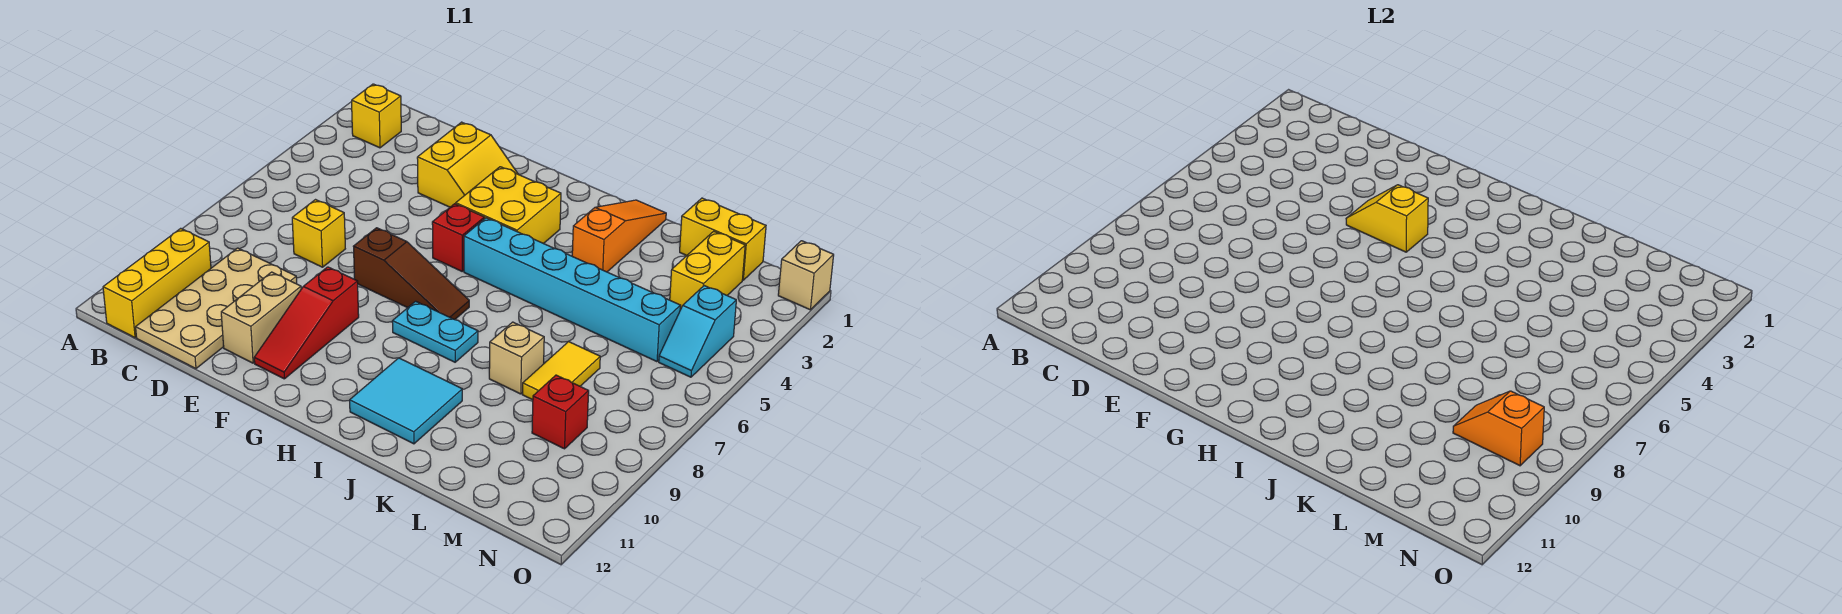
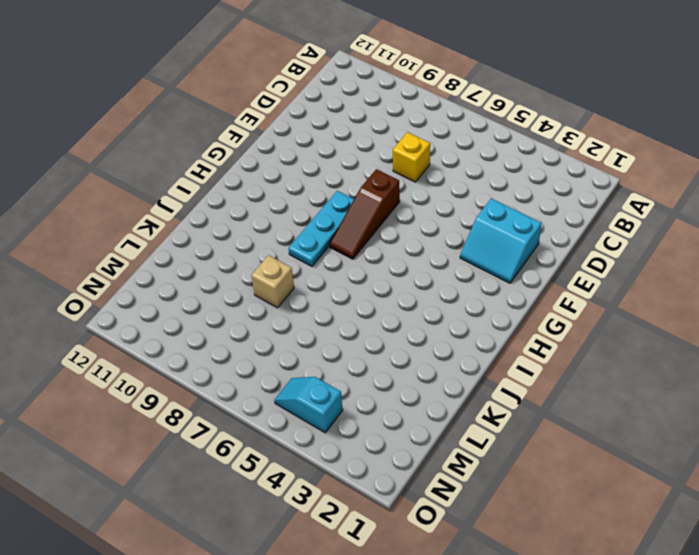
cyan slope E2:F3 level 1 top E -> yellow slope E2:F3 level 1 top E
cyan plate G8:I8 level 1 -> cyan plate H8:I8 level 1
none -> yellow brick B2 level 1
none -> yellow brick B10:B12 level 1
none -> tan plate C9:D12 level 1

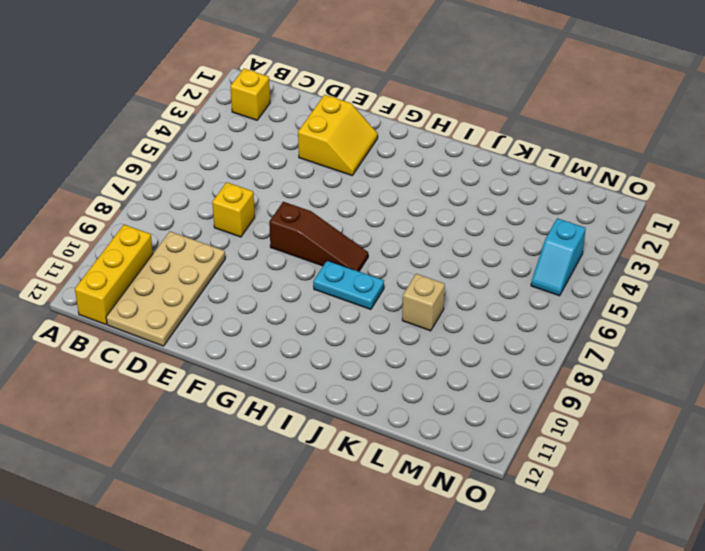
none -> tan brick E10:E11 level 1
none -> red slope F9:F11 level 1 top 9
none -> yellow brick G3:H4 level 1

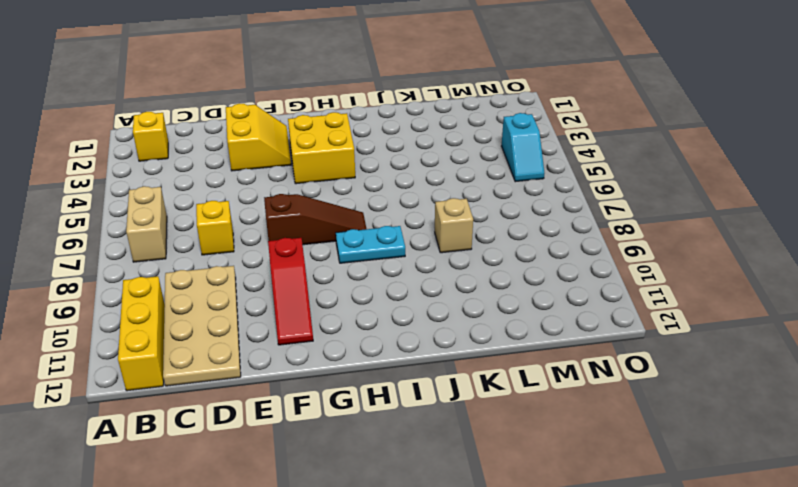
tan brick B6:B7 level 1 -> tan brick E10:E11 level 1
none -> red brick G5 level 1
none -> cyan brick H5:M5 level 1
none -> cyan tile I10:J11 level 1

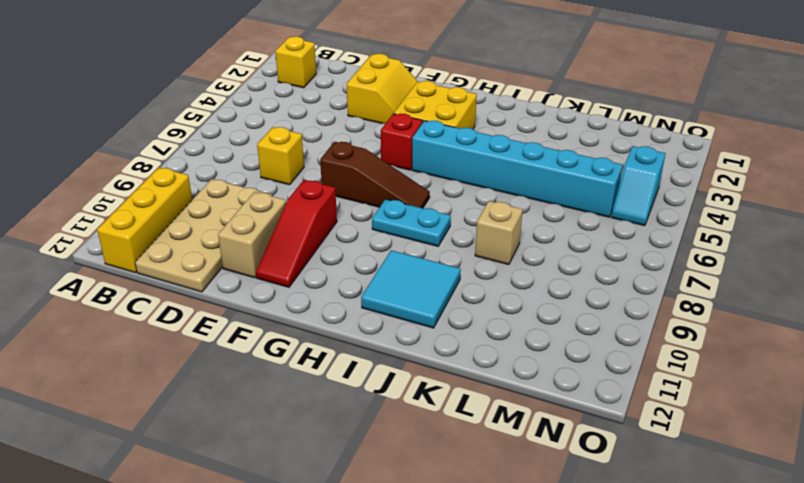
none -> orange slope J1:J3 level 1 top 3
none -> yellow brick L1:M1 level 1
none -> yellow tile L7:L8 level 1

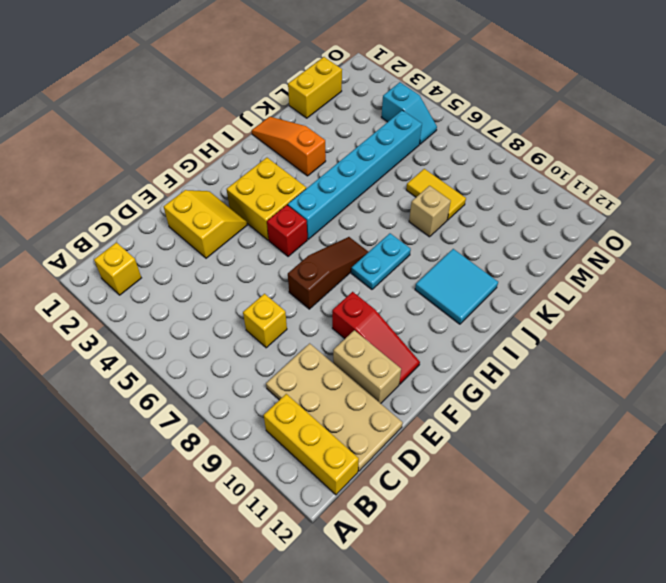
none -> yellow brick M2:M3 level 1
none -> red brick M9 level 1
none -> tan brick O1 level 1

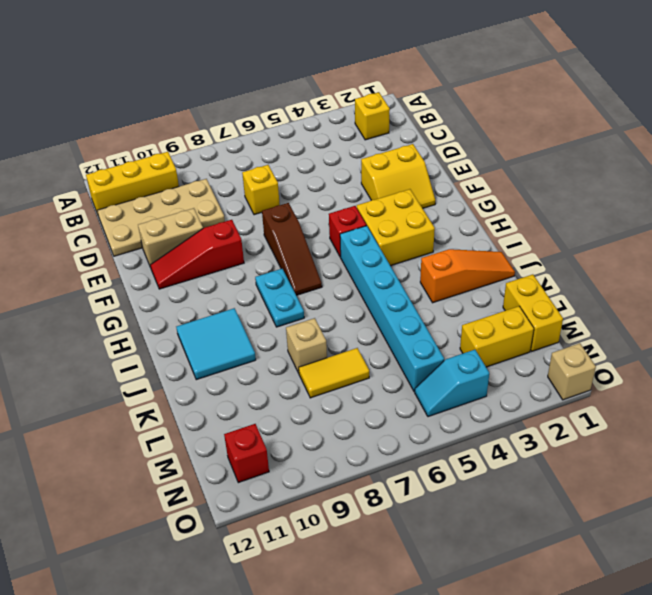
red brick N11 level 1 -> red brick M9 level 1
none -> yellow slope F4:G4 level 2 top G
none -> orange slope M9:N9 level 2 top N

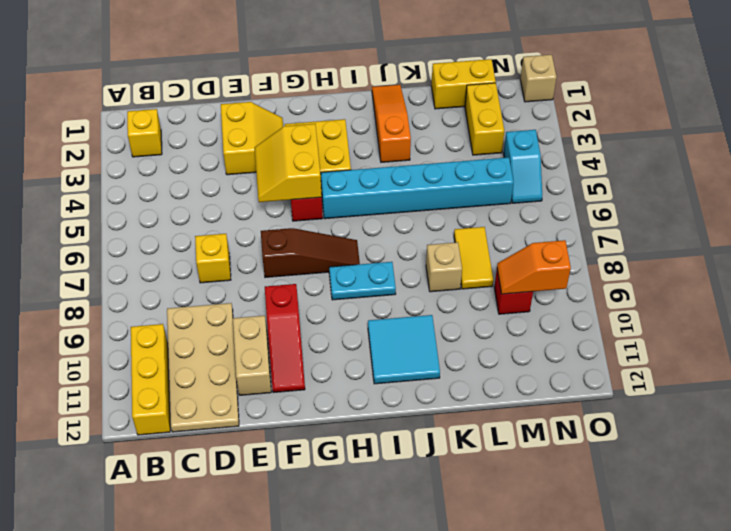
yellow slope F4:G5 level 2 top G -> yellow slope F4:G4 level 2 top G

